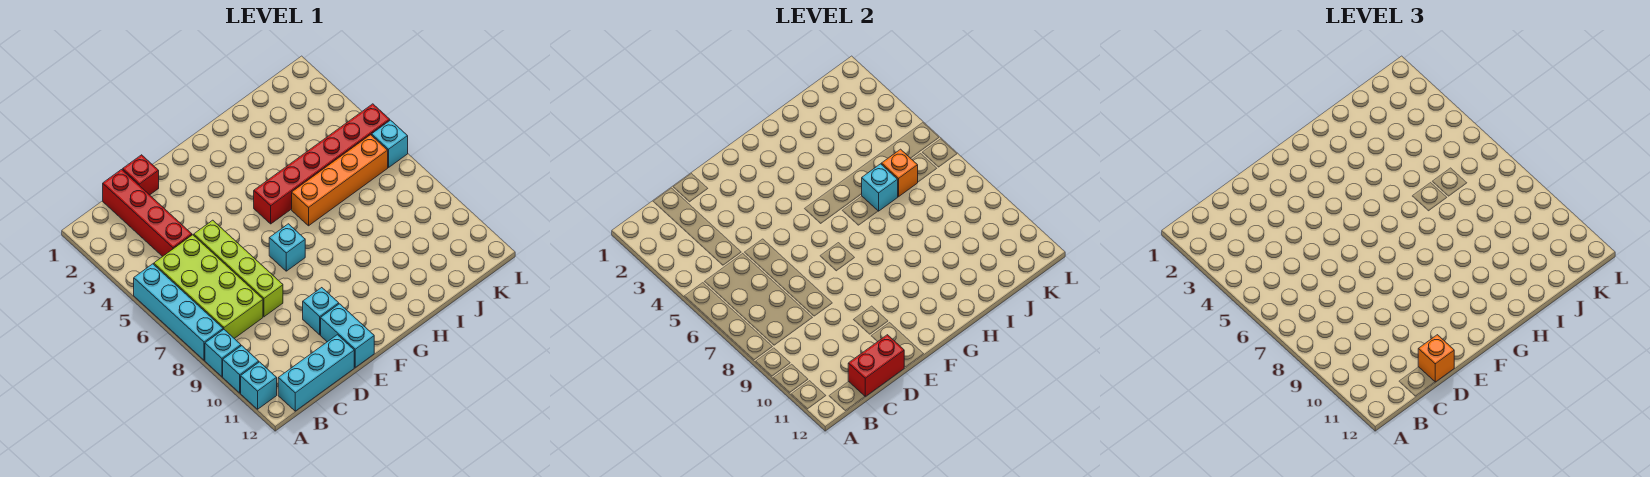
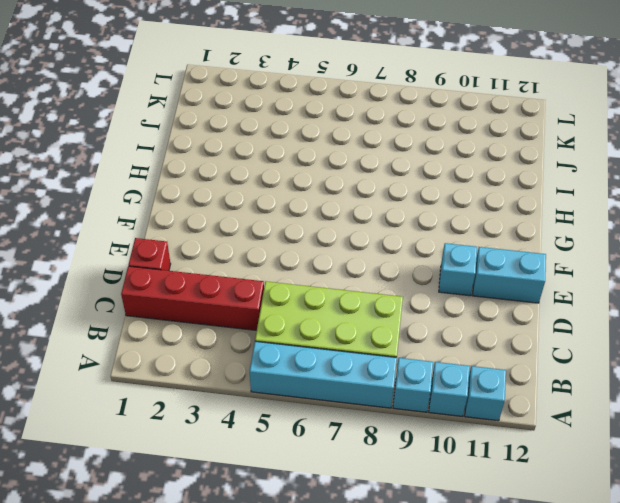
none -> cyan brick B12:D12 level 1
none -> lime brick D5:D8 level 1
none -> cyan brick F7 level 1

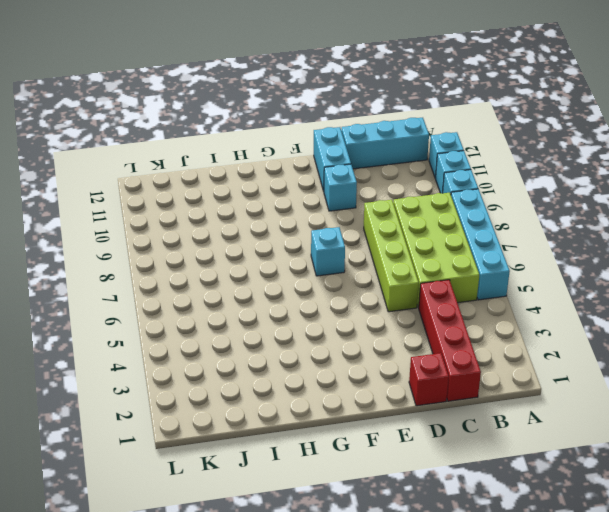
none -> red brick G5:L5 level 1
none -> orange brick H6:K6 level 1
none -> cyan brick L6 level 1

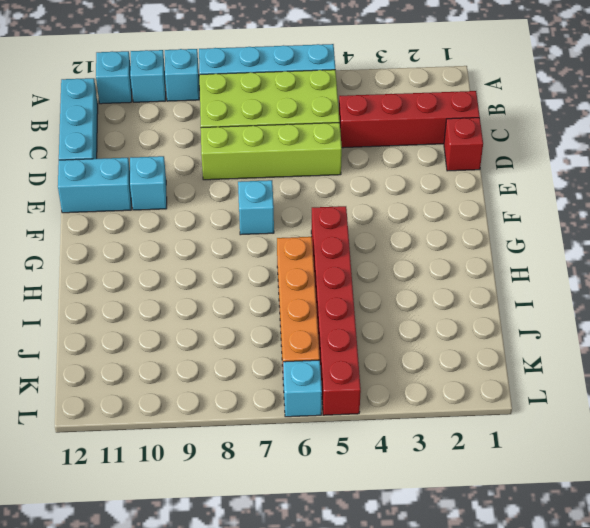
none -> red brick C12:D12 level 2
none -> cyan brick I6 level 2
none -> orange brick J6 level 2

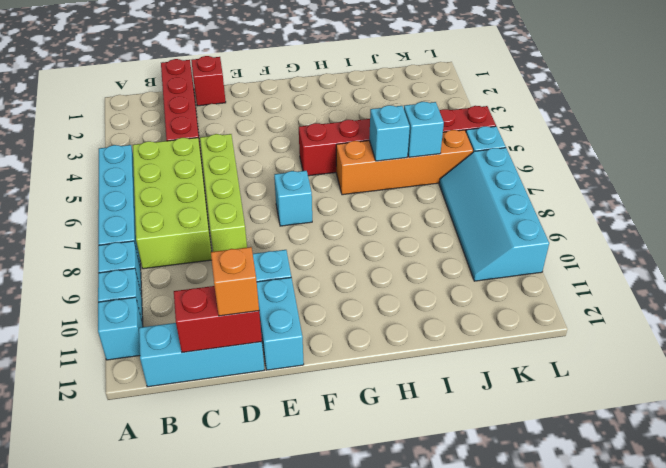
cyan brick J6 level 2 -> orange brick J6 level 2
cyan slope K7:L10 level 1 top L -> none

